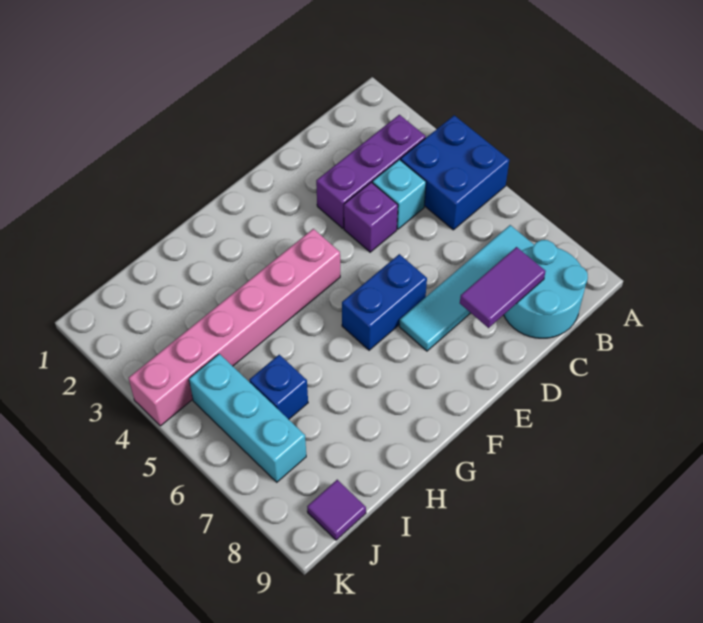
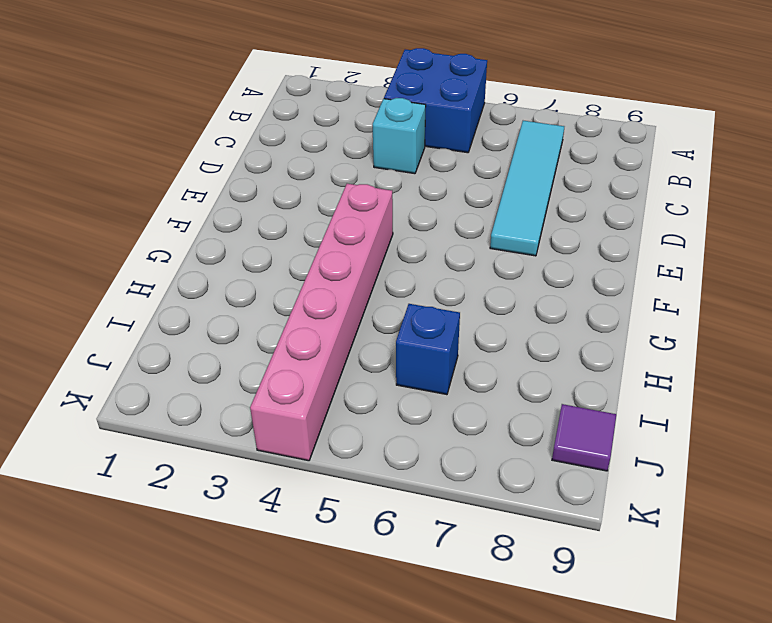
none -> purple brick B3:D3 level 1
none -> cyan round brick B8:C9 level 1
none -> purple brick D4 level 1

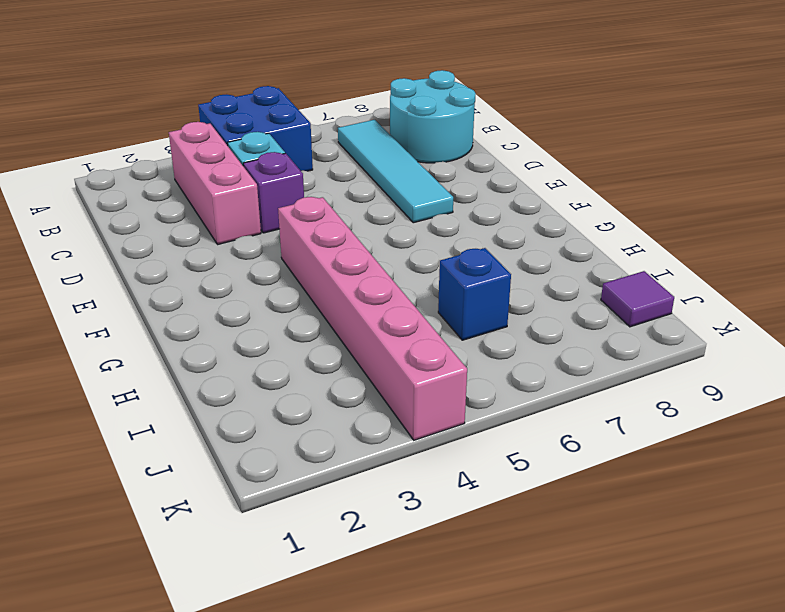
pink brick B3:D3 level 1 -> purple brick B3:D3 level 1
none -> blue brick E6:F6 level 1
none -> cyan brick J5:J7 level 1
none -> purple tile C8:D8 level 2

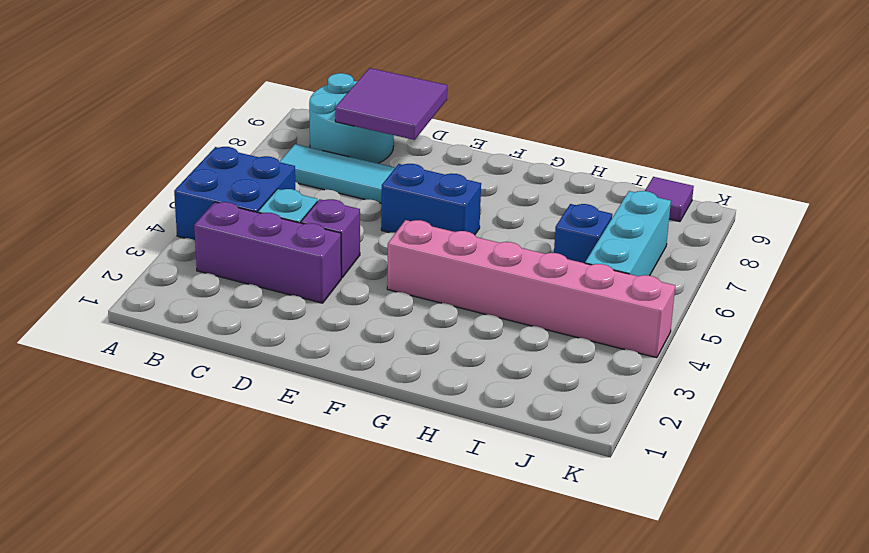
purple tile C8:D9 level 2 -> purple tile C8:D8 level 2

